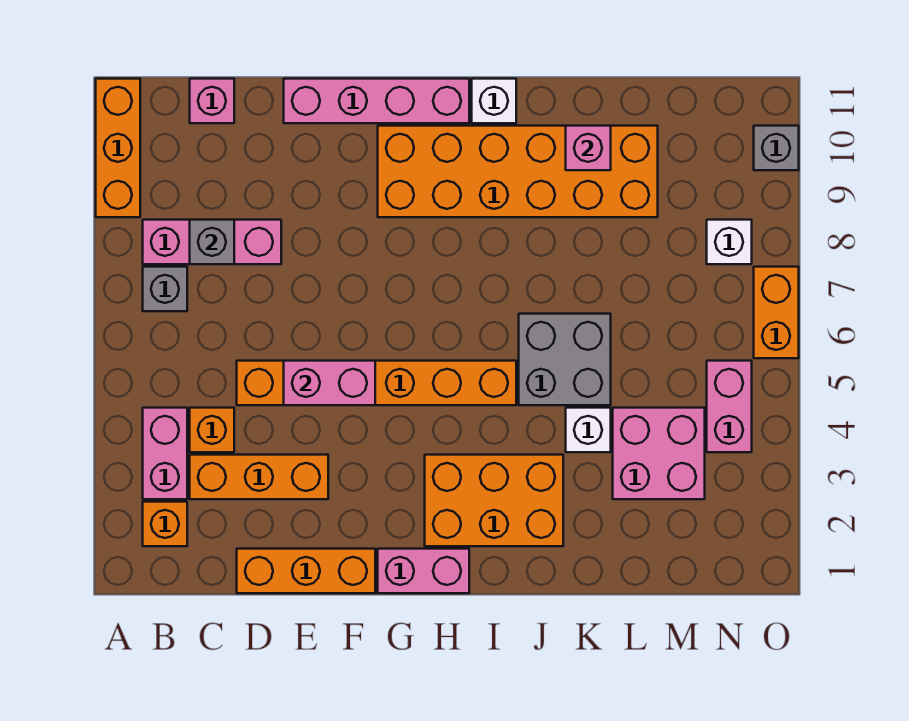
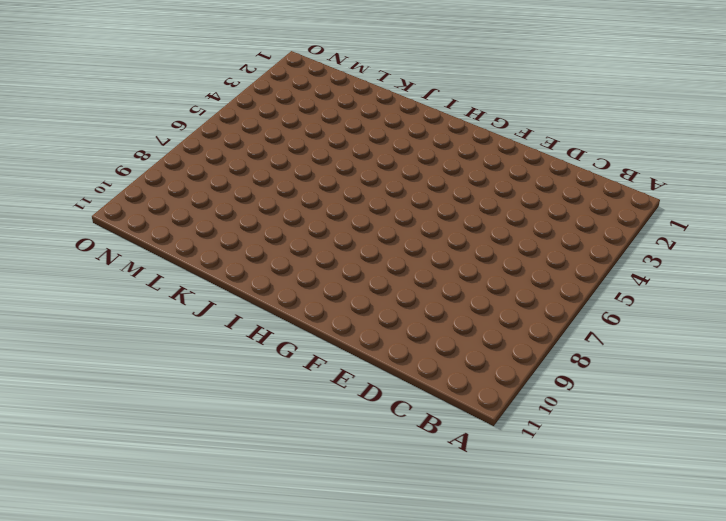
none -> orange brick A9:A11 level 1
none -> orange brick B2 level 1
none -> pink brick B3:B4 level 1

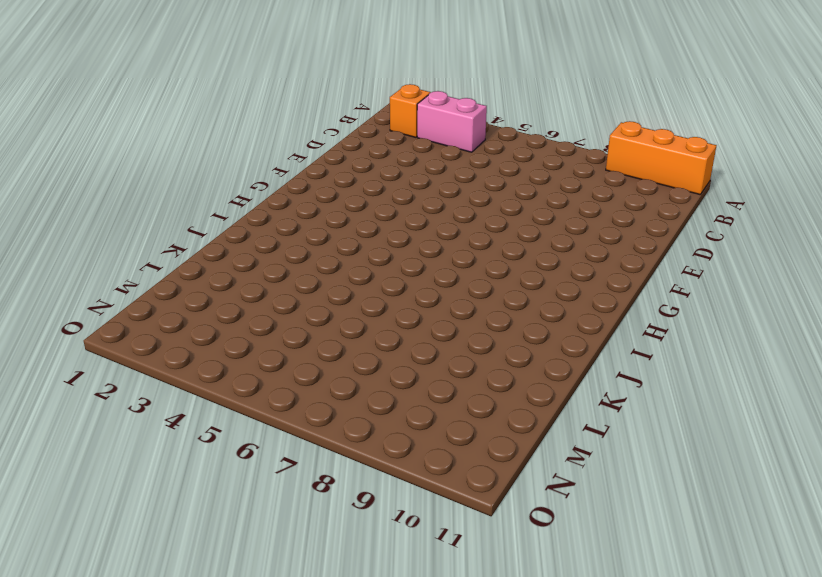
none -> grey brick B7 level 1
none -> pink brick B8:D8 level 1
none -> orange brick C3:E3 level 1

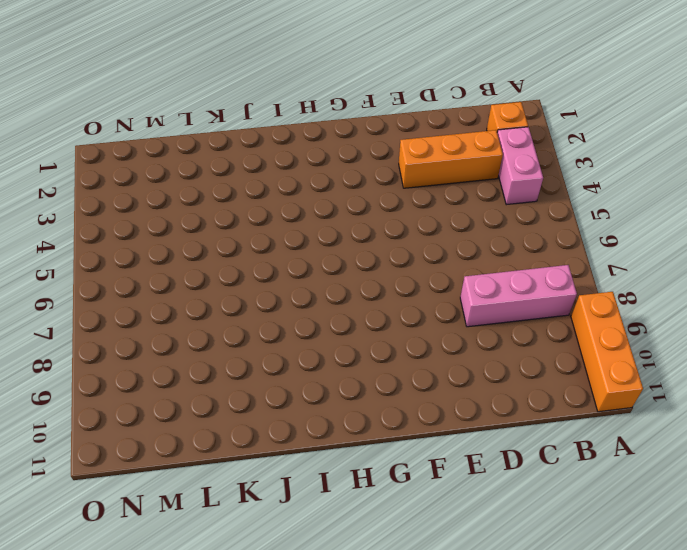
none -> grey brick B7 level 1
none -> orange brick C4 level 1
none -> pink brick C11 level 1

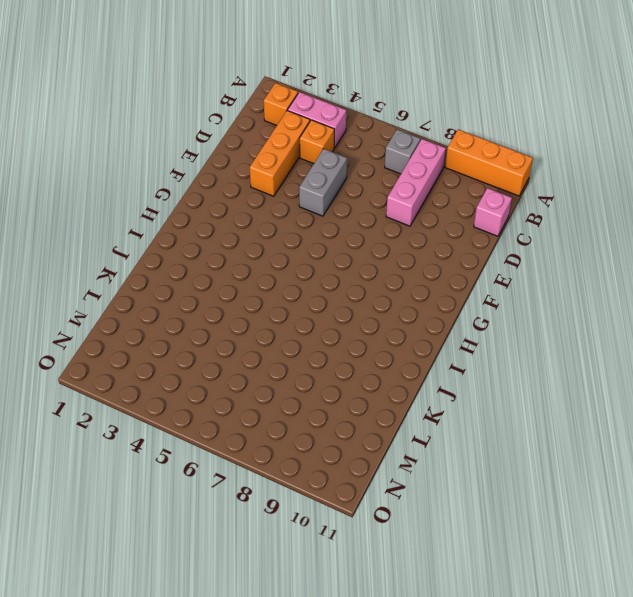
grey brick D5:E5 level 1 -> orange brick D5:I5 level 1
none -> orange brick D1:F1 level 1
none -> pink brick E11:H11 level 1
none -> pink brick G1:H1 level 1

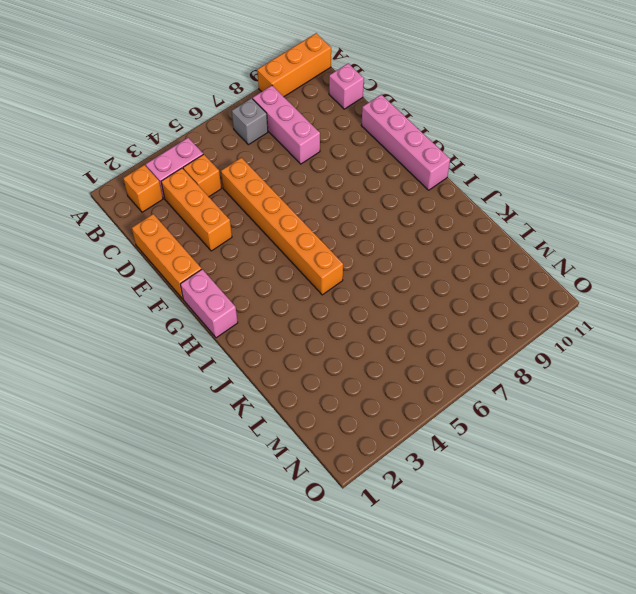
none -> orange brick G9:L10 level 1
none -> orange brick H2:J3 level 1
none -> white brick I11 level 1

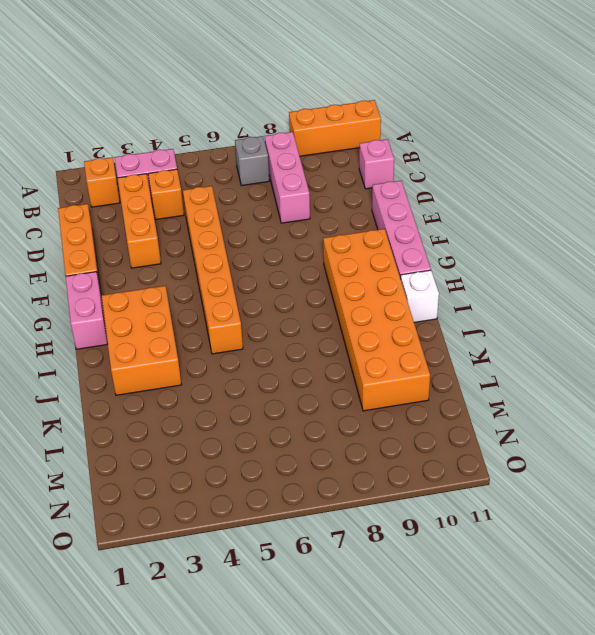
none -> grey brick J5:K6 level 1
none -> white brick K4 level 1
none -> pink brick L3:M4 level 1

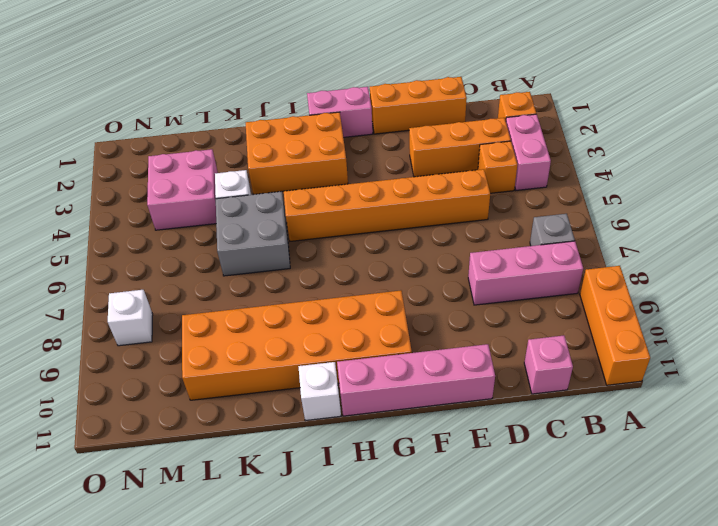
none -> pink brick N4:N5 level 1
none -> orange brick O6:O7 level 1
none -> grey brick O10 level 1

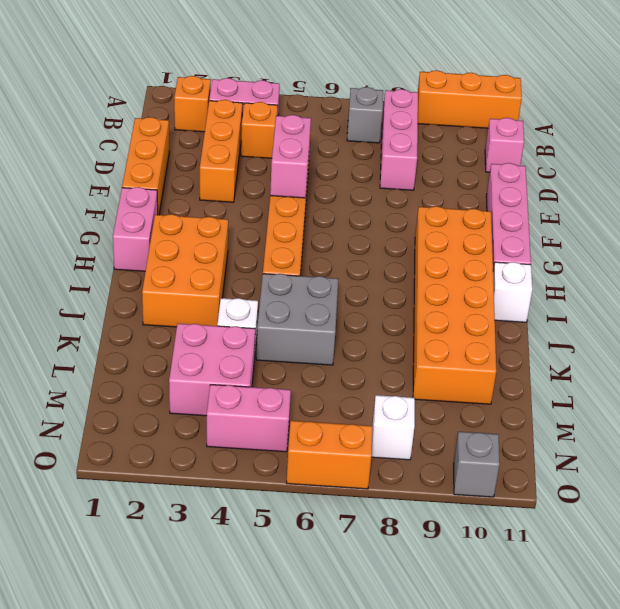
none -> grey brick C8 level 2
none -> pink brick K10 level 2

